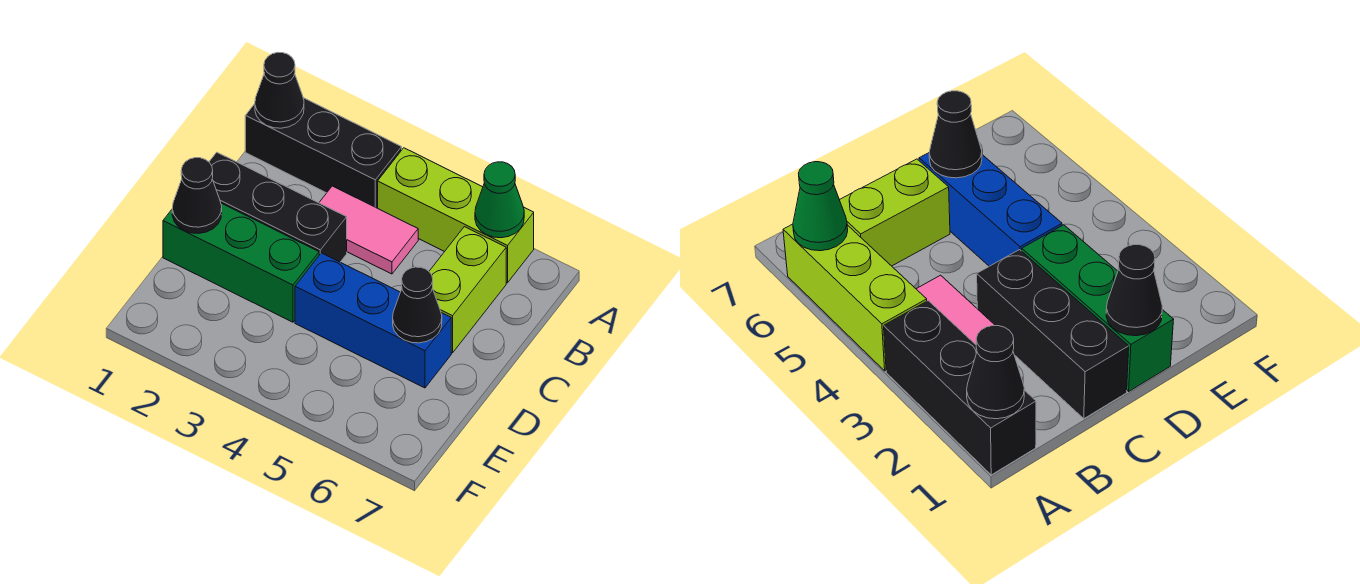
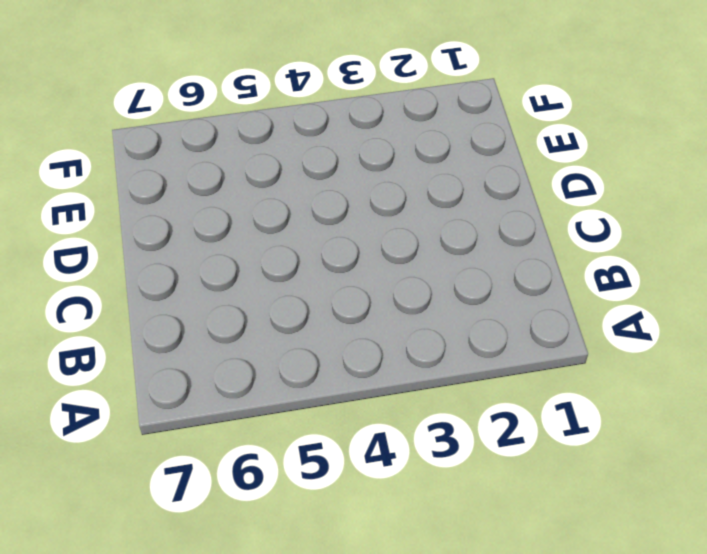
none -> black brick A1:A3 level 1
none -> lime brick A4:A6 level 1

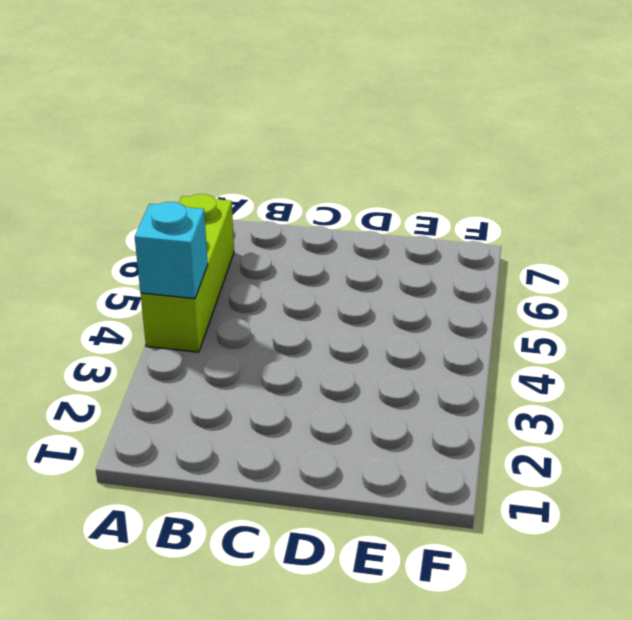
cyan brick A4 level 2 -> none
none -> black brick A1:A3 level 1
none -> pink tile B3:B4 level 1

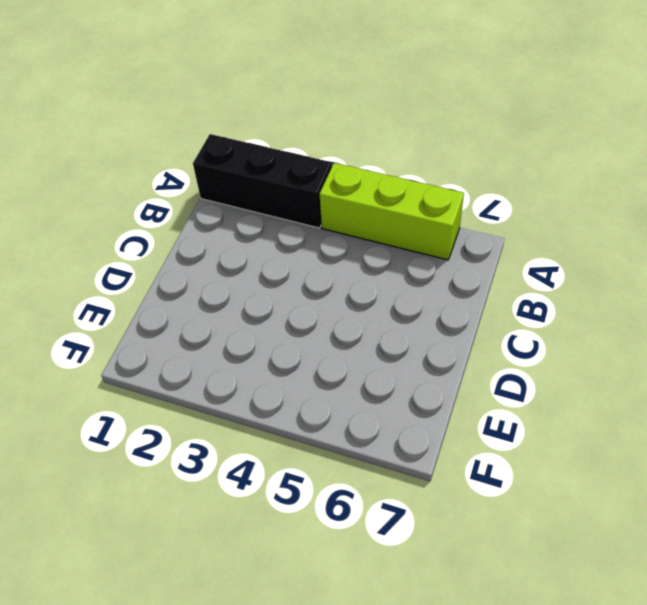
none -> pink tile B3:B4 level 1
none -> lime brick B6:C6 level 1

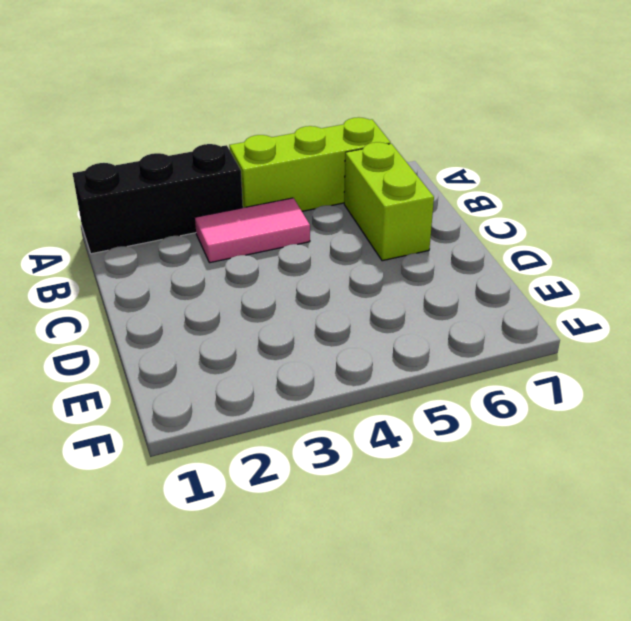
none -> black brick C1:C3 level 1
none -> green brick D1:D3 level 1

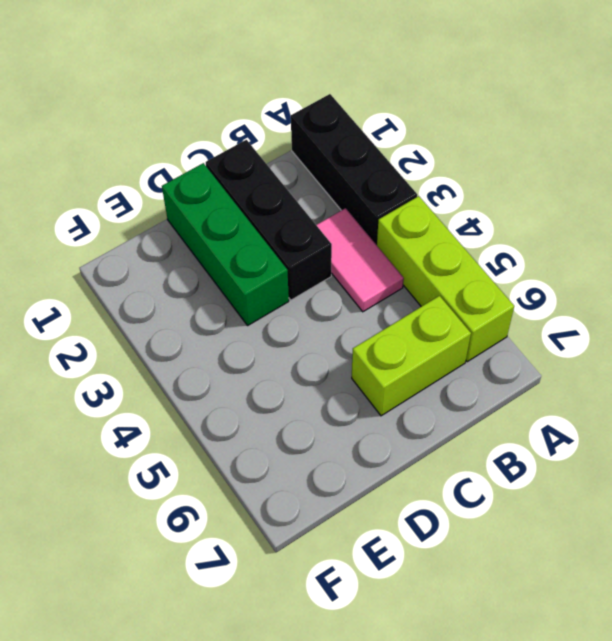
none -> blue brick D4:D6 level 1
none -> black cone A1 level 2

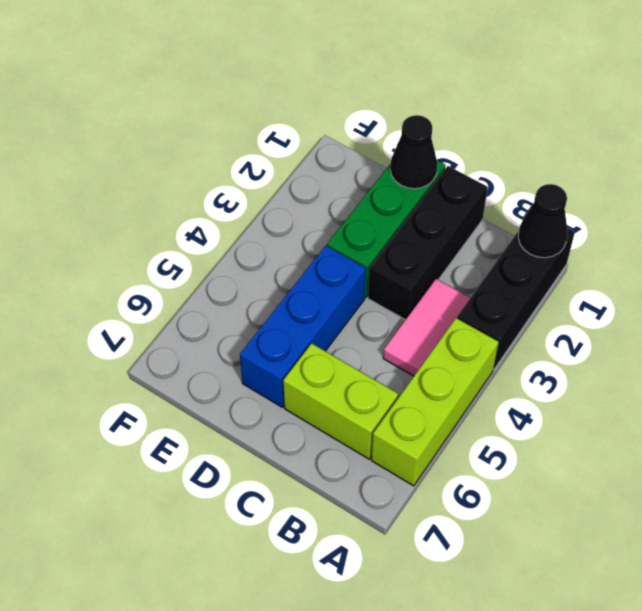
none -> green cone A6 level 2
none -> black cone D6 level 2

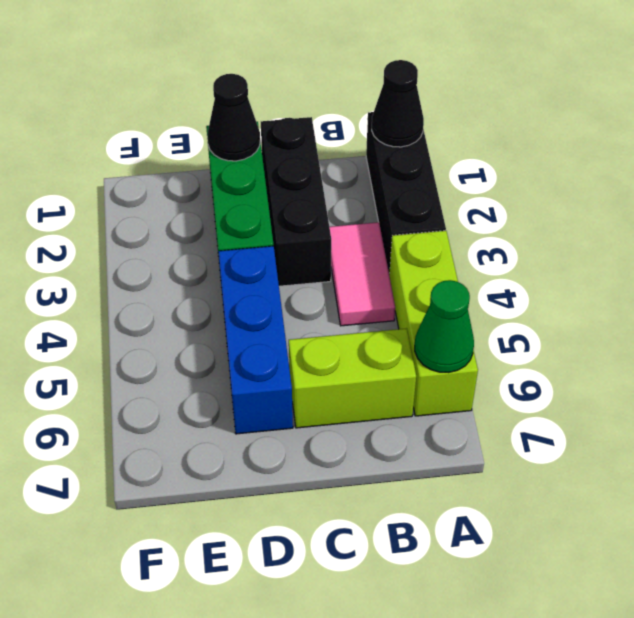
none -> black cone D6 level 2

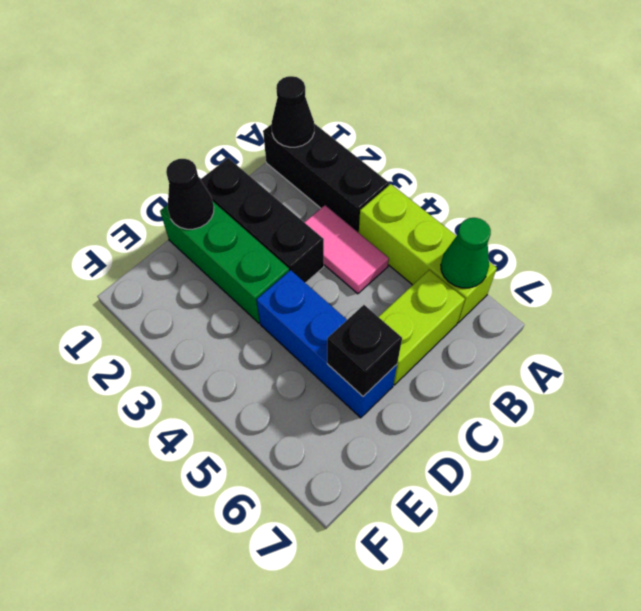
black brick D6 level 2 -> black cone D6 level 2

